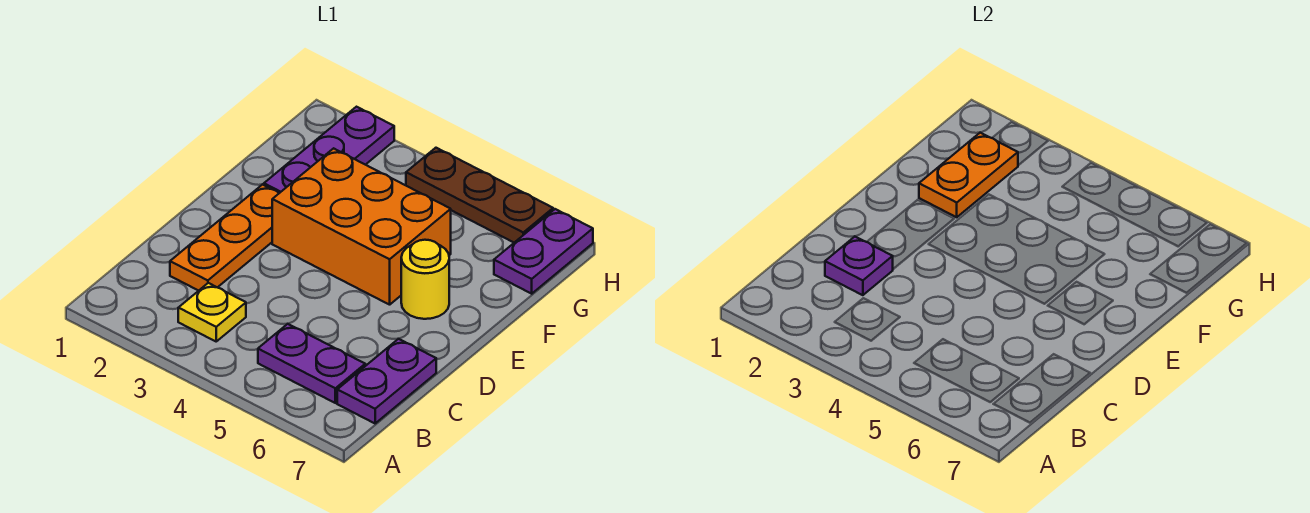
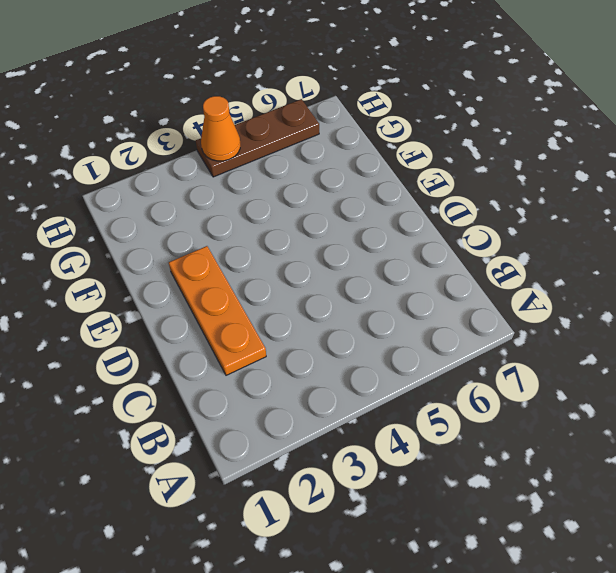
orange cone H4 level 2 -> none
none -> yellow plate B3 level 1
none -> purple plate B5:B6 level 1

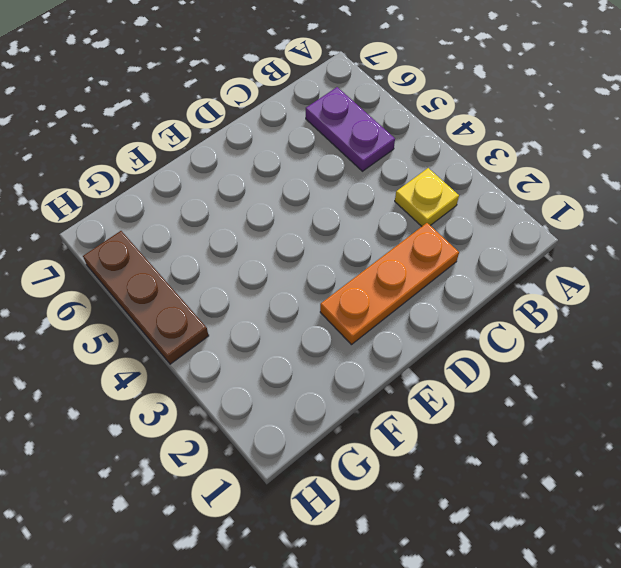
none -> purple plate B7:C7 level 1
none -> orange brick E3:F5 level 1

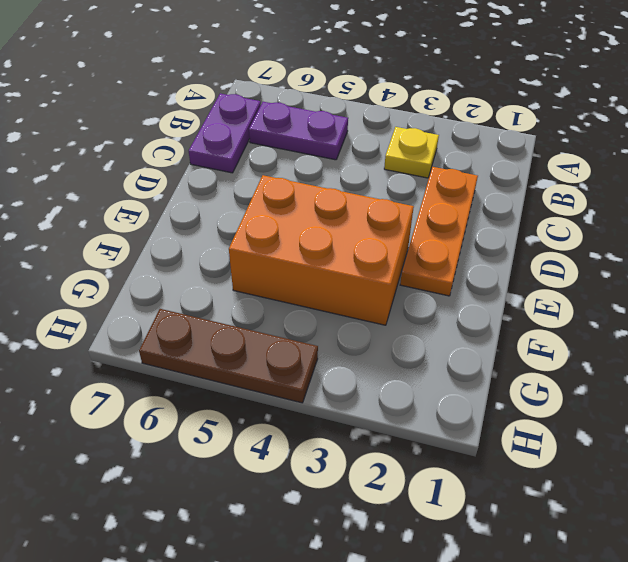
none -> yellow round brick E6 level 1
none -> purple plate F2:H2 level 1

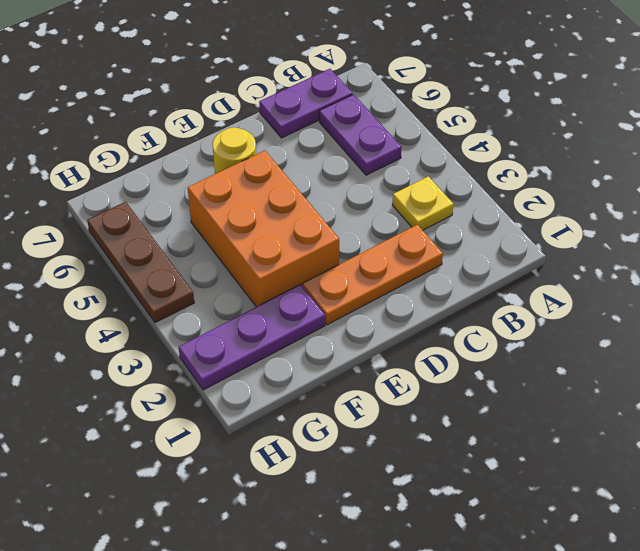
none -> purple plate G7:H7 level 1
none -> purple plate C2 level 2

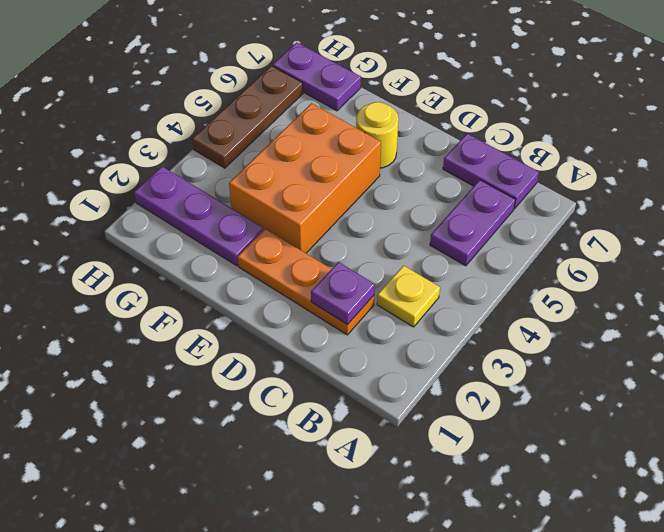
none -> orange plate F2:G2 level 2

